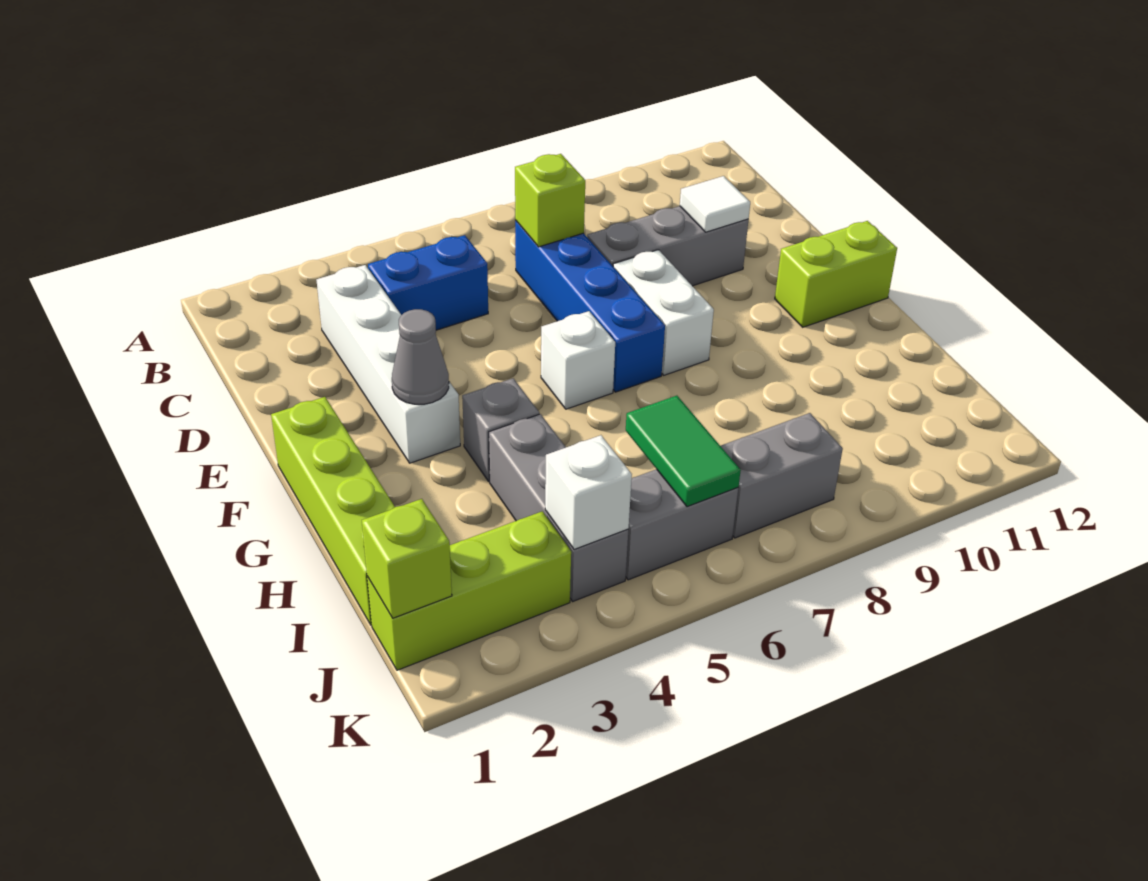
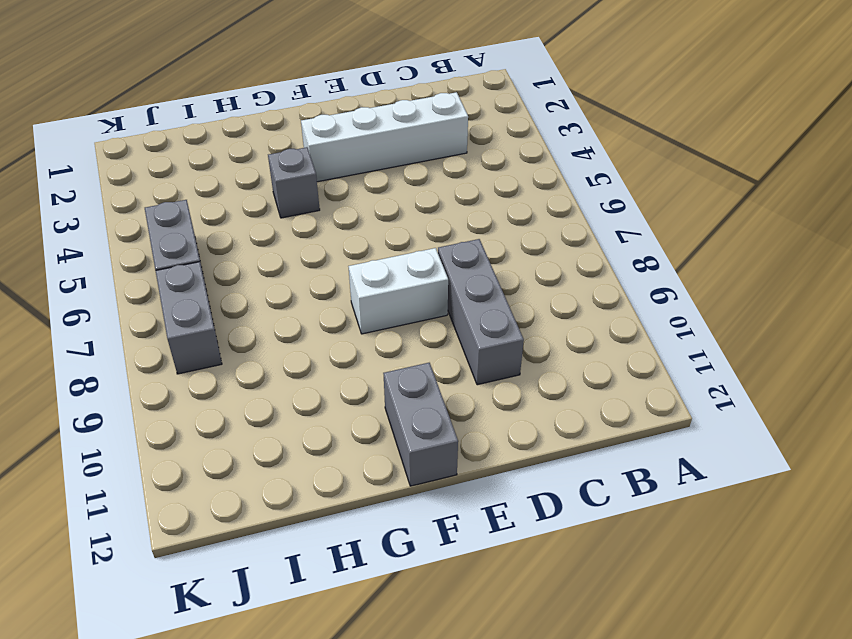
grey brick F11:F12 level 1 -> lime brick F11:F12 level 1
none -> blue brick C4:C5 level 1
none -> blue brick C7:F7 level 1
none -> lime brick F1:I1 level 1

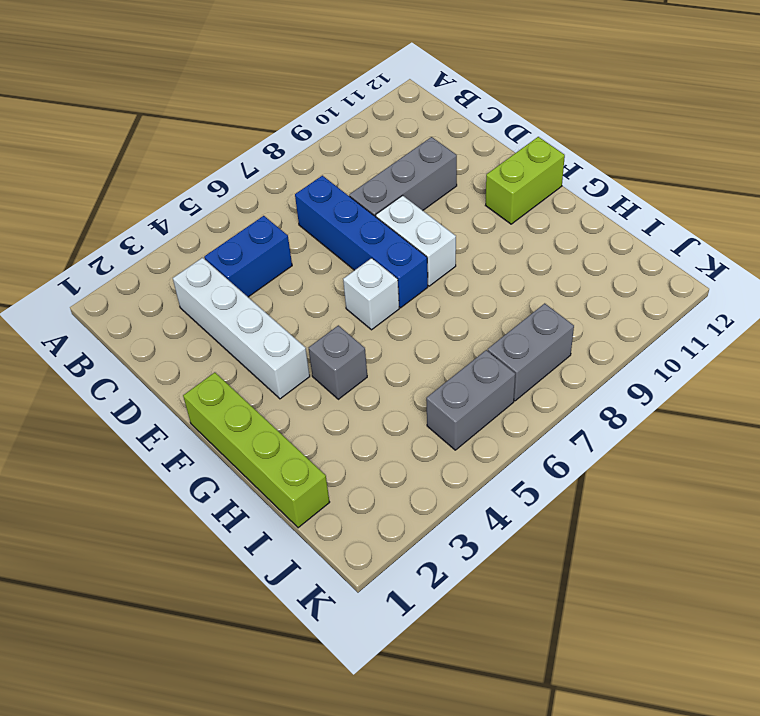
none -> grey brick H4:J4 level 1
none -> lime brick J1:J3 level 1
none -> lime brick C7 level 2

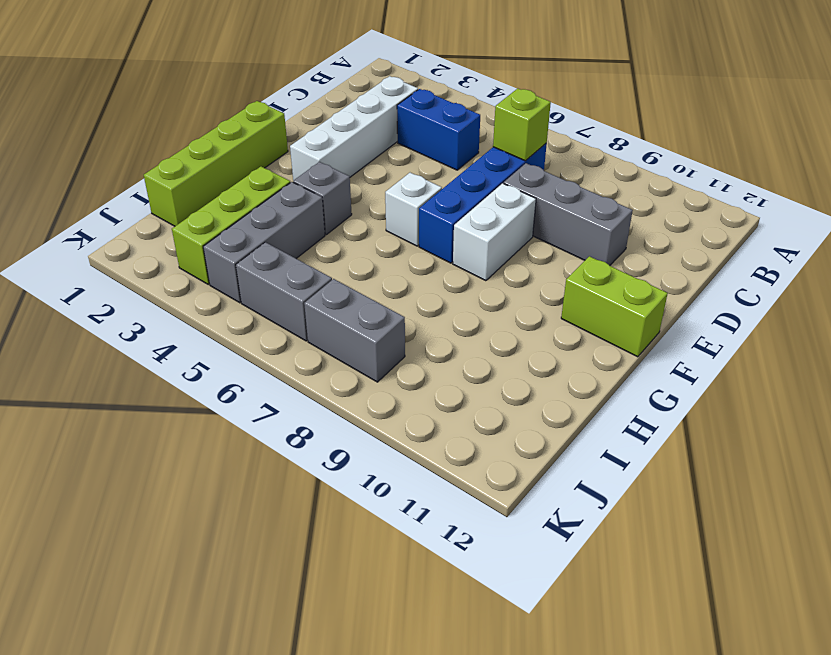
lime brick H3:J3 level 1 -> lime brick J1:J3 level 1
none -> white tile D10 level 2
none -> grey cone F3 level 2
none -> green tile I6:J6 level 2

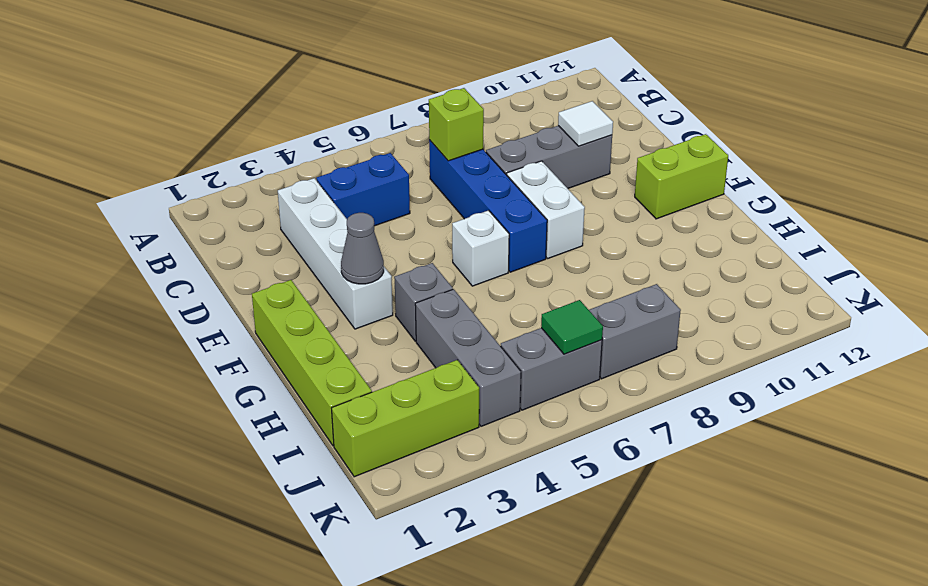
green tile J6 level 2 -> green tile I6:J6 level 2
none -> lime brick J1 level 2
none -> white brick J4 level 2

